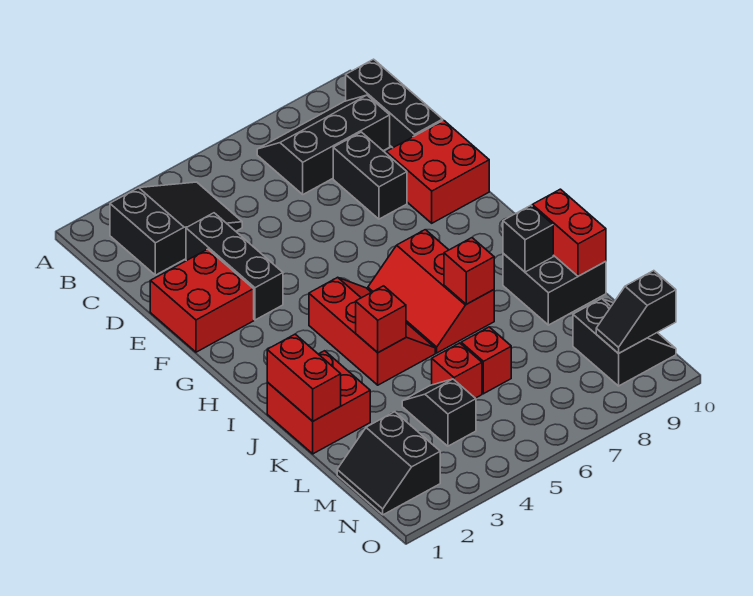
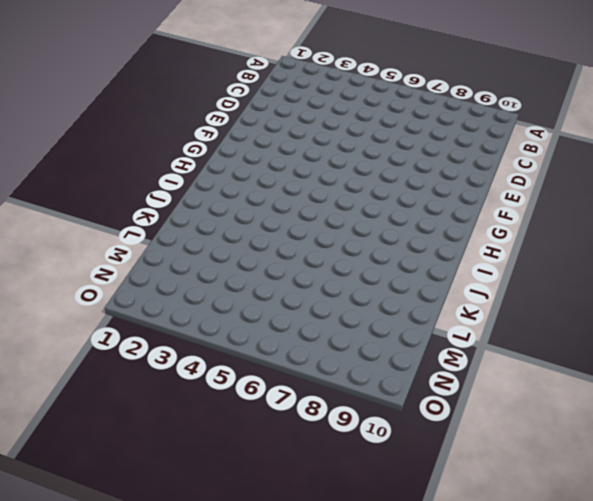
none -> black slope B2:C4 level 1 top 2
none -> black slope B7:C9 level 1 top C
none -> black brick B10:D10 level 1

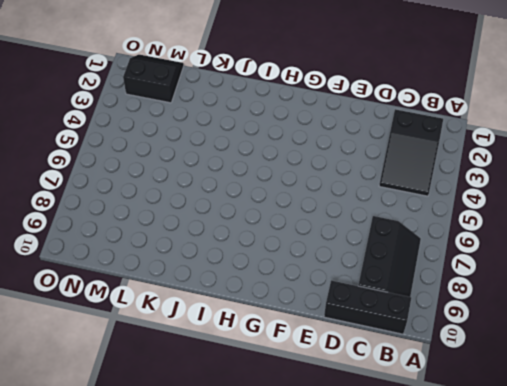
none -> black brick D3:F3 level 1
none -> black brick D8:E8 level 1
none -> red brick E1:F2 level 1

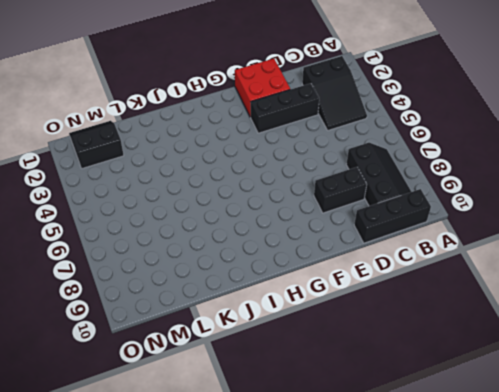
none -> red brick E9:F10 level 1
none -> red slope H4:J5 level 1 top 4
none -> red slope H6:J7 level 1 top 7

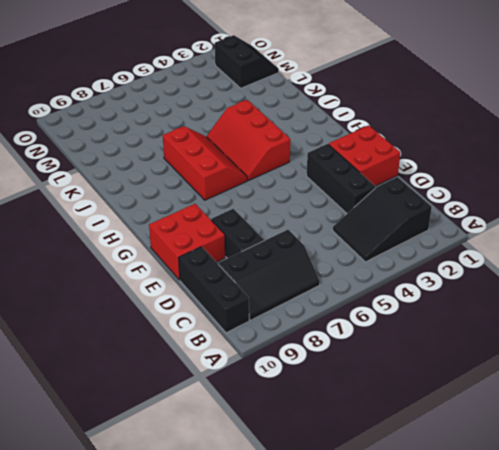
none -> red brick J1:K2 level 1
none -> black brick J9:K10 level 1
none -> black slope L4:M4 level 1 top M

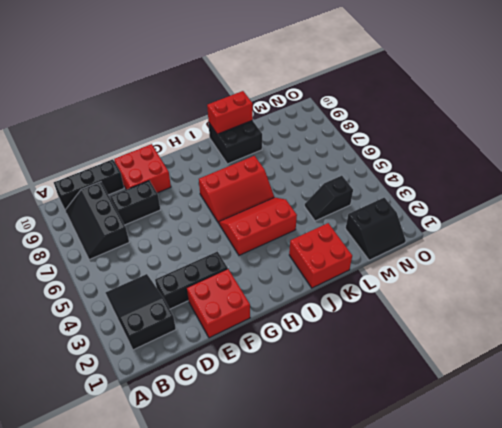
none -> red brick L5 level 1
none -> red brick L6 level 1
none -> black slope M9:N10 level 1 top 9

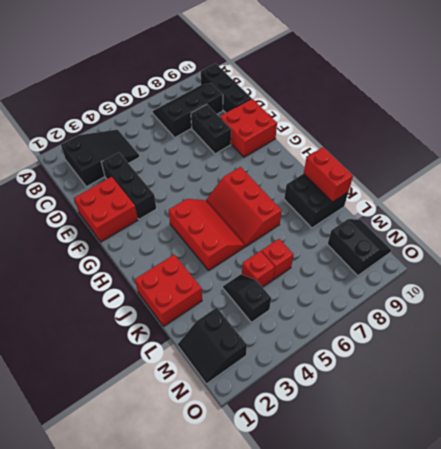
none -> red brick J1:K1 level 2
none -> red brick J4 level 2
none -> red brick J7 level 2

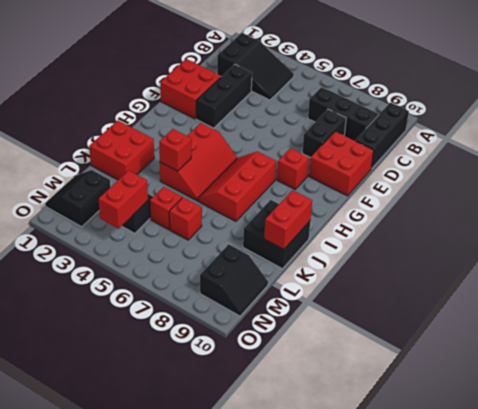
red brick G8 level 1 -> red brick J7 level 2
red brick M4:N4 level 2 -> red brick J1:K1 level 2
none -> black brick J9 level 2
none -> black slope N9:N10 level 2 top 10

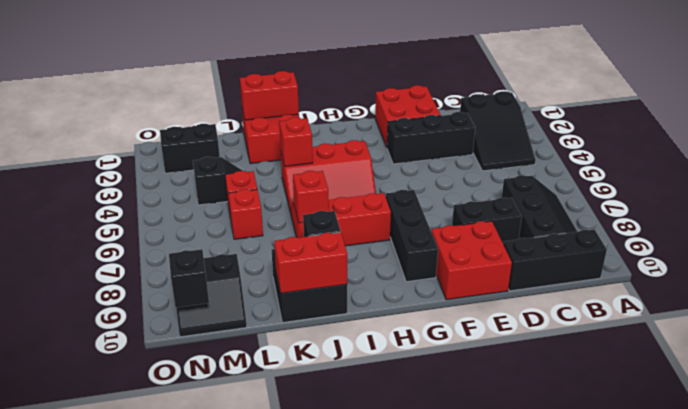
black brick G7:G9 level 1 -> none

